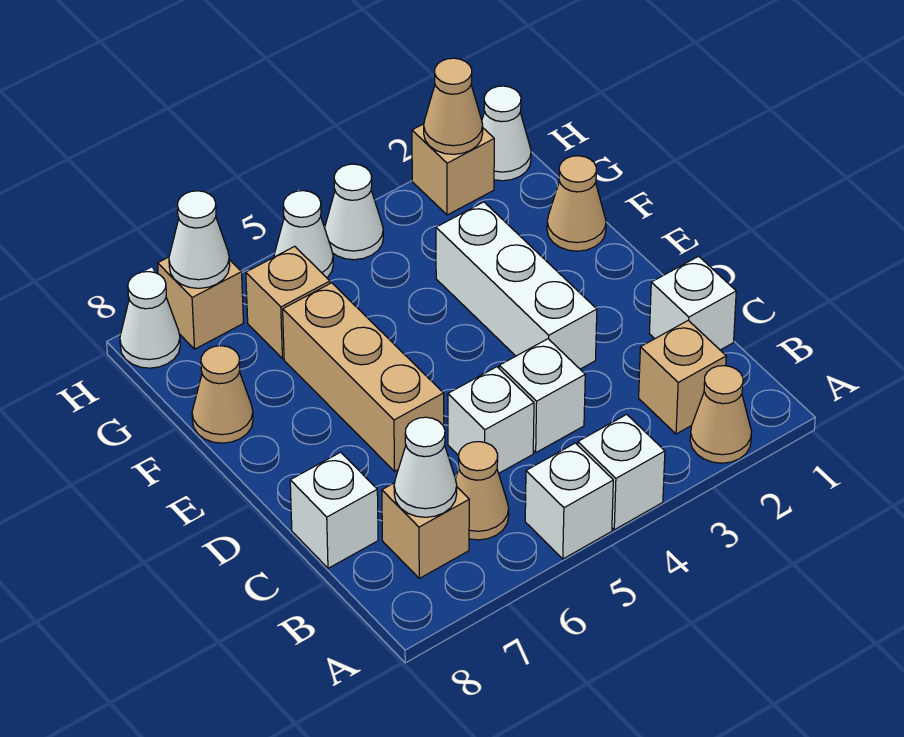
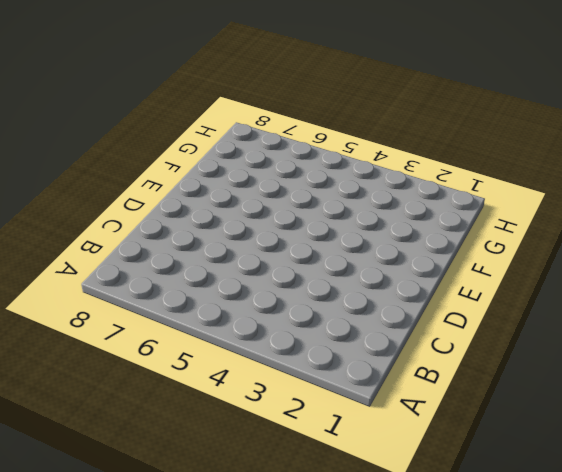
none -> tan cone A2 level 1
none -> white brick A4 level 1
none -> white brick A5 level 1

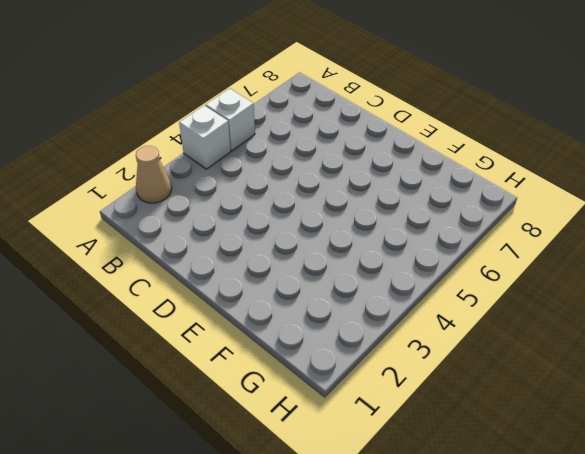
none -> tan brick B2 level 1
none -> tan cone B6 level 1
none -> tan brick B7 level 1

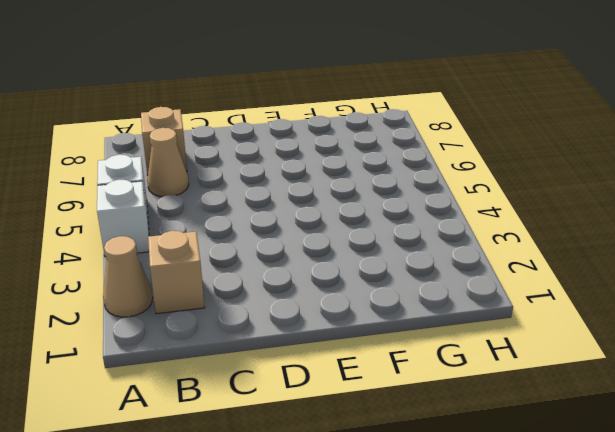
none -> white brick C1 level 1
none -> white brick C4 level 1
none -> white brick C5 level 1

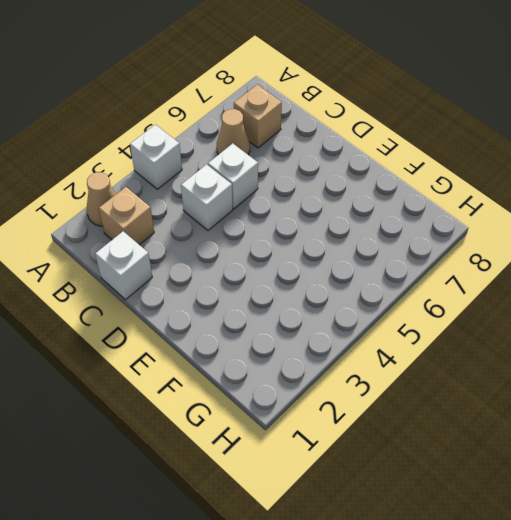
none -> white brick A5 level 1
none -> white brick C8 level 1
none -> white brick D3:F3 level 1

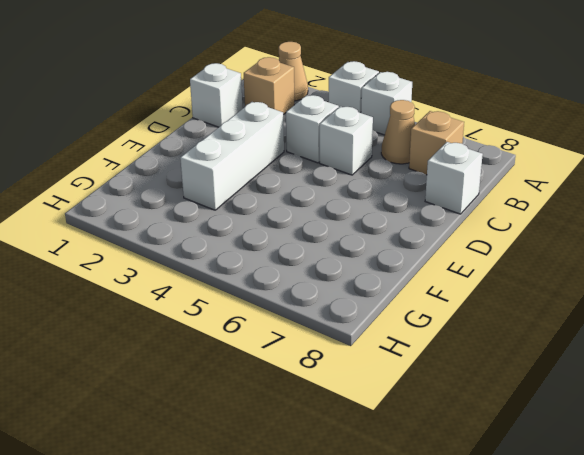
none -> tan brick D6:F6 level 1
none -> tan cone F1 level 1
none -> tan cone F8 level 1

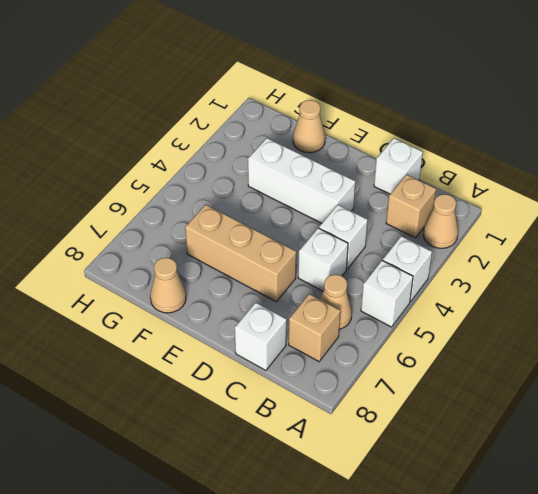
none -> tan brick G6 level 1
none -> white cone H1 level 1
none -> tan brick H2 level 1

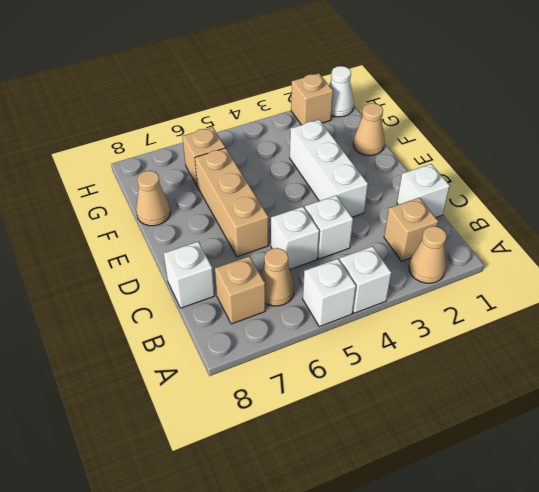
none -> white cone H4 level 1
none -> white cone H5 level 1
none -> tan brick H7 level 1

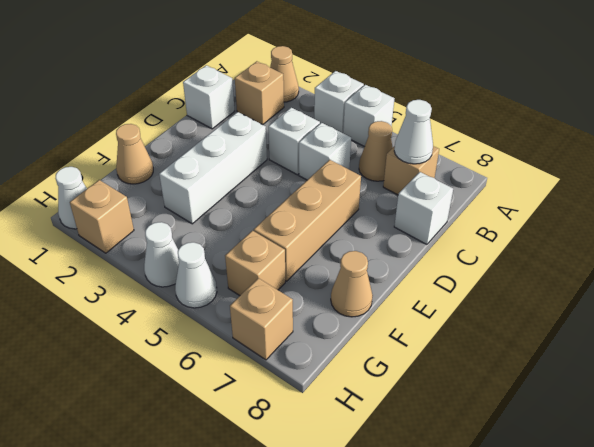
none -> white cone H8 level 1
none -> tan cone H2 level 2
none -> white cone H7 level 2

